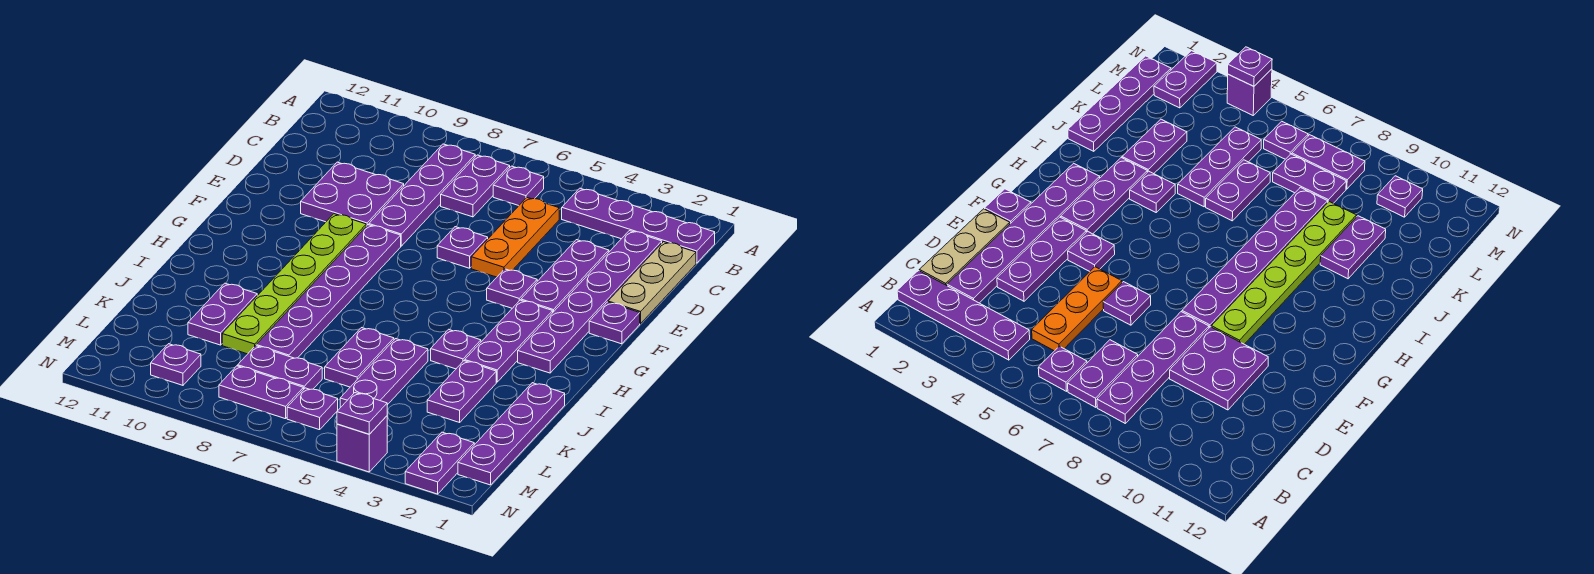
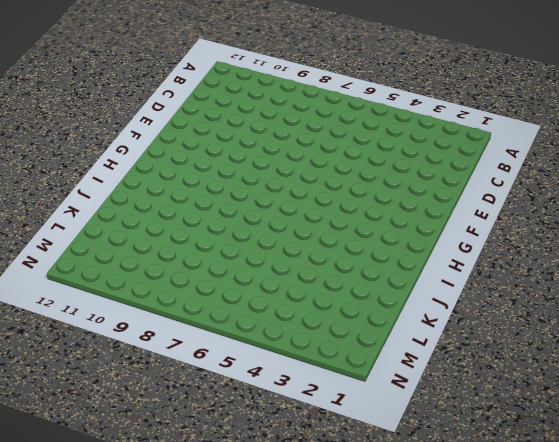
none -> purple plate B1:B4 level 1
none -> purple plate B6 level 1
none -> purple plate B7:C7 level 1

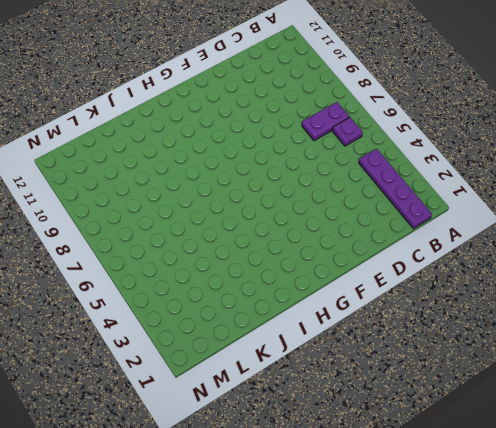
none -> purple plate B8:E8 level 1
none -> tan plate C1:E1 level 1
none -> purple plate C2:H2 level 1

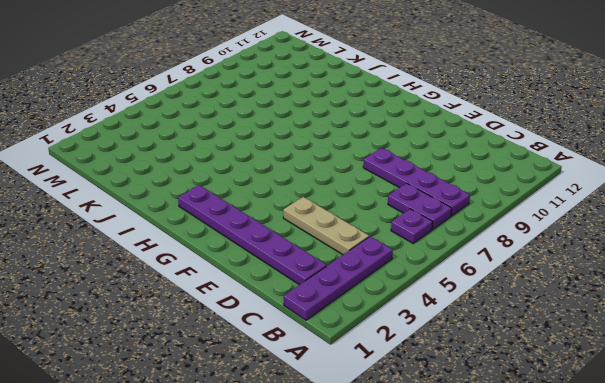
tan plate C4:E4 level 1 -> tan plate C1:E1 level 1
none -> orange plate C5:E5 level 1
none -> purple plate D3:F3 level 1
none -> purple plate D9:E10 level 1

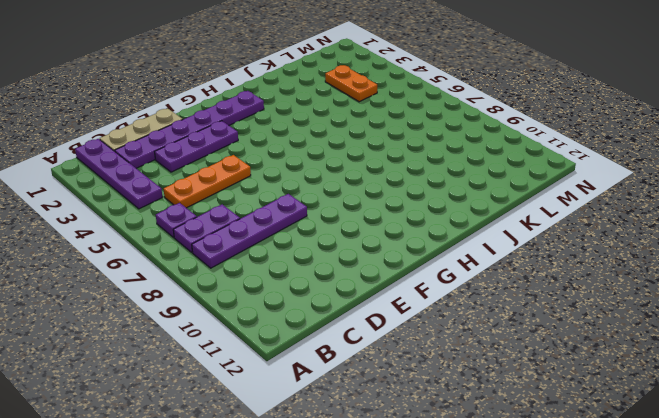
orange plate L3:L4 level 1 -> none
none -> purple plate D9:E10 level 1
none -> purple plate E6 level 1
none -> purple plate F1 level 1

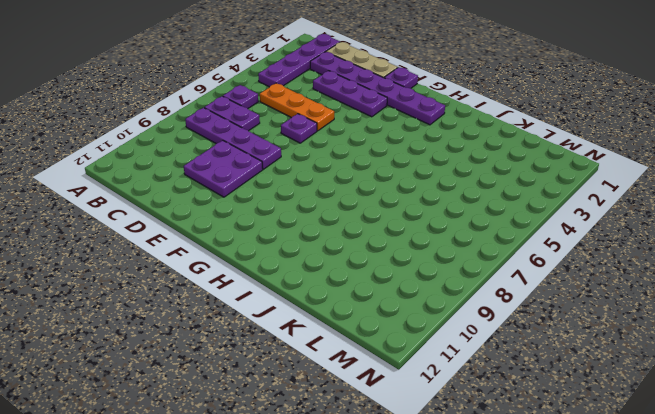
none -> purple plate F4 level 1
none -> purple plate F8:K8 level 1
none -> lime plate F9:K9 level 1

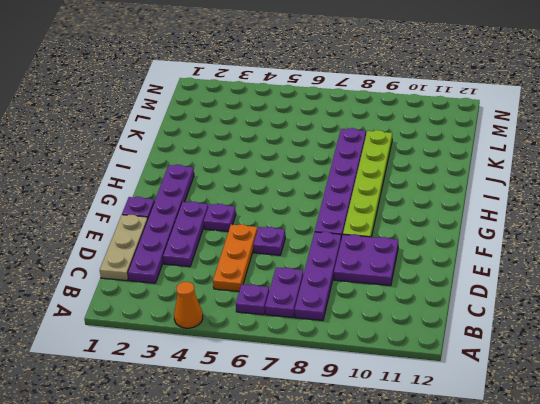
orange cone A4 level 1 -> none
none -> purple plate B1:B4 level 1
none -> purple plate G3:I3 level 1
none -> purple plate I4 level 1

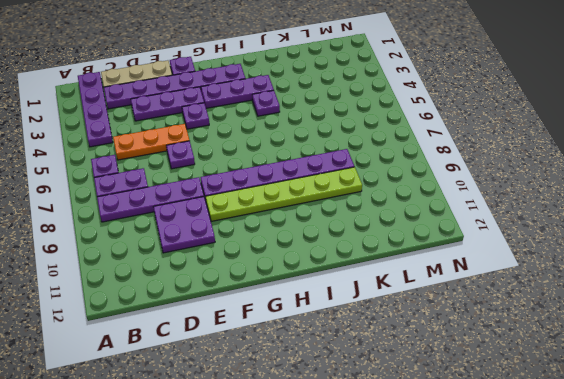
none -> purple plate J1:M1 level 1
none -> purple plate J3:K3 level 1
none -> purple plate J5:L5 level 1

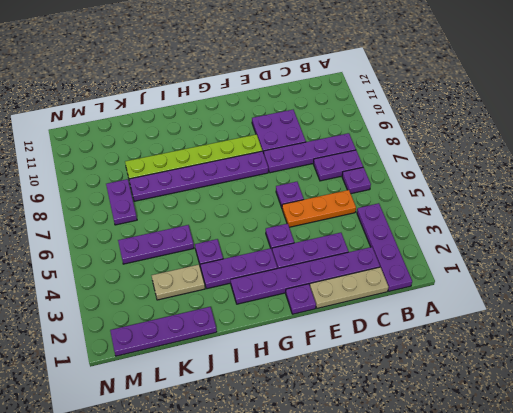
tan plate J3:K3 level 1 -> purple plate J3:K3 level 1
none -> purple plate J6:K6 level 1
none -> purple plate J10:K10 level 1
none -> purple plate M2:N2 level 1

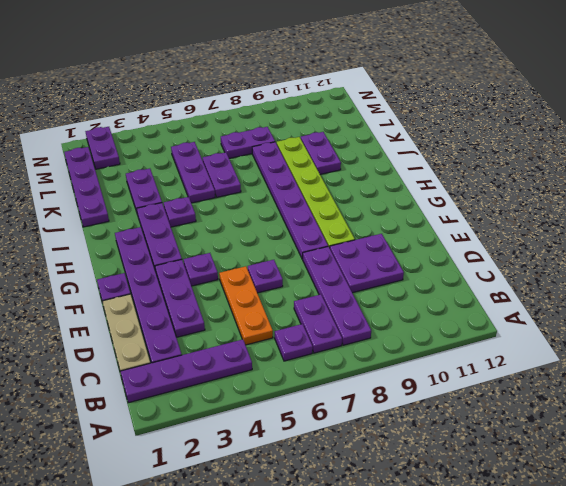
none -> purple plate M6 level 1
none -> purple plate M7:M8 level 1
none -> purple plate M10 level 1

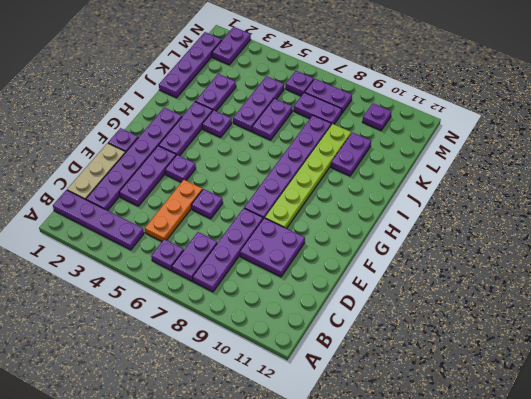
none -> purple brick N4 level 1
none -> purple plate N4 level 2

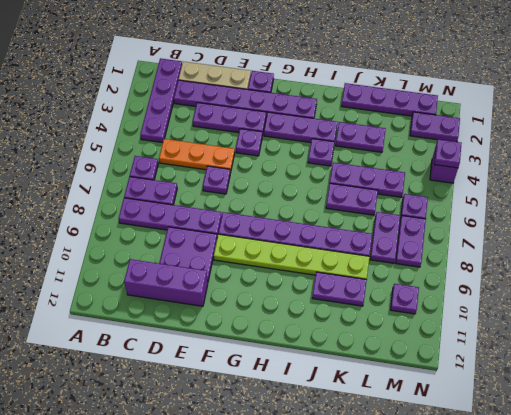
purple brick C11:E11 level 1 -> none

